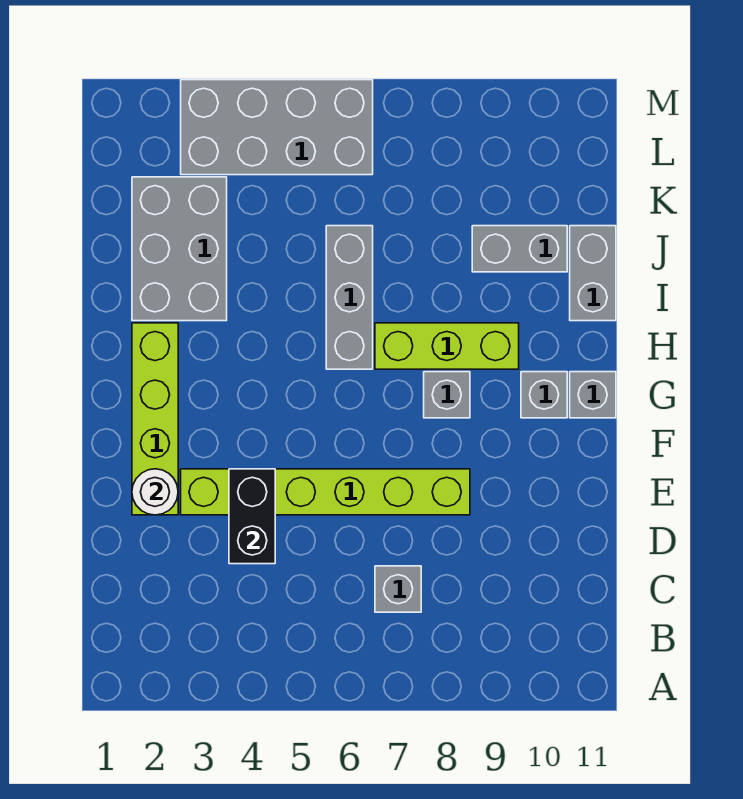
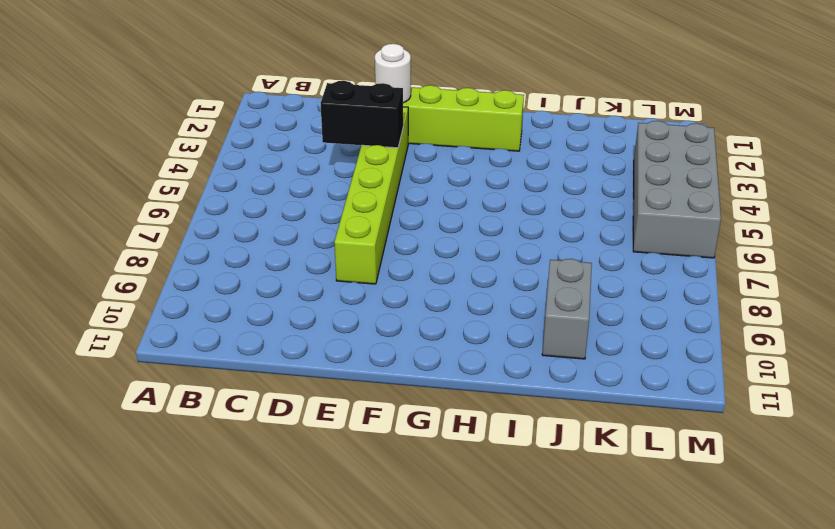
none -> grey brick C7 level 1
none -> grey brick G8 level 1
none -> grey brick G10 level 1

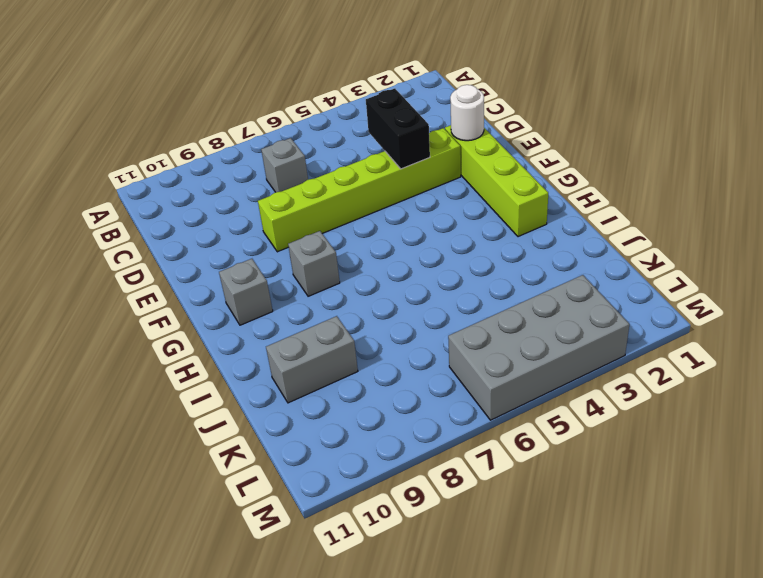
none -> grey brick G11 level 1
none -> grey brick H6:J6 level 1
none -> lime brick H7:H9 level 1

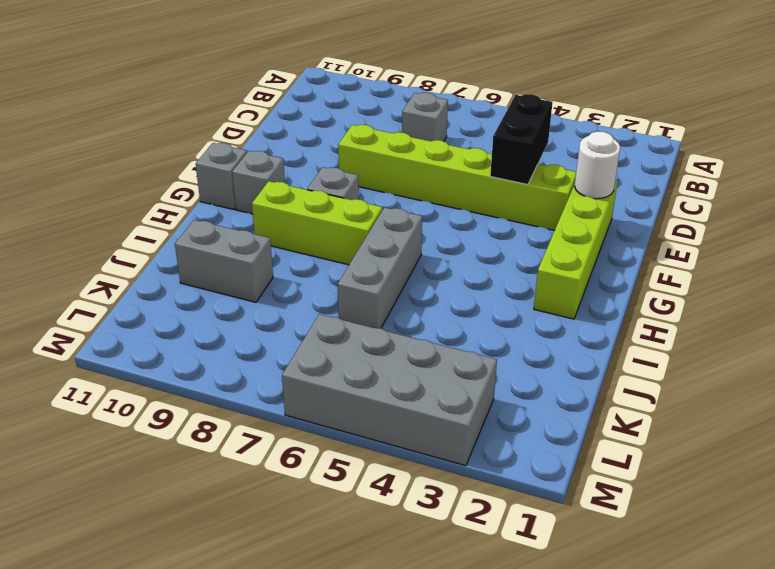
none -> grey brick I2:K3 level 1
none -> grey brick I11:J11 level 1

